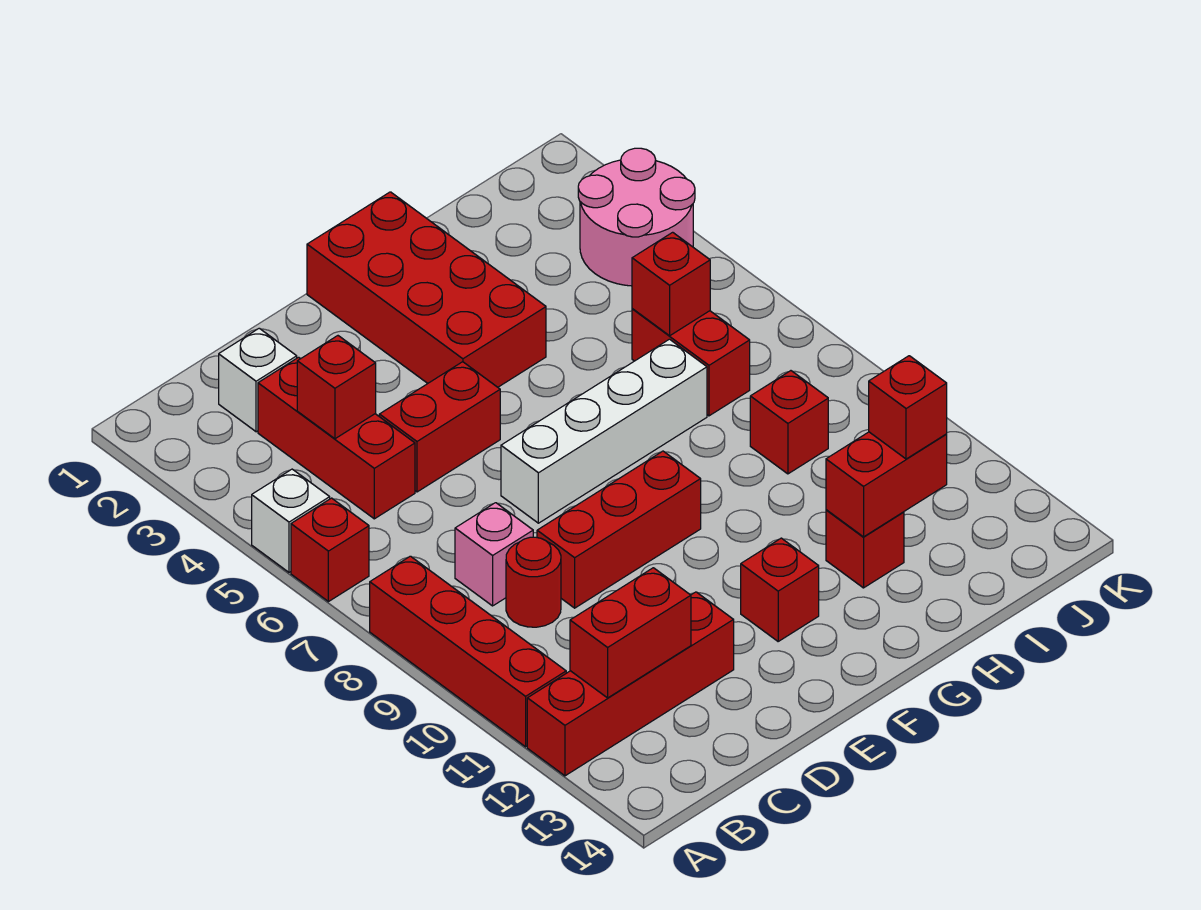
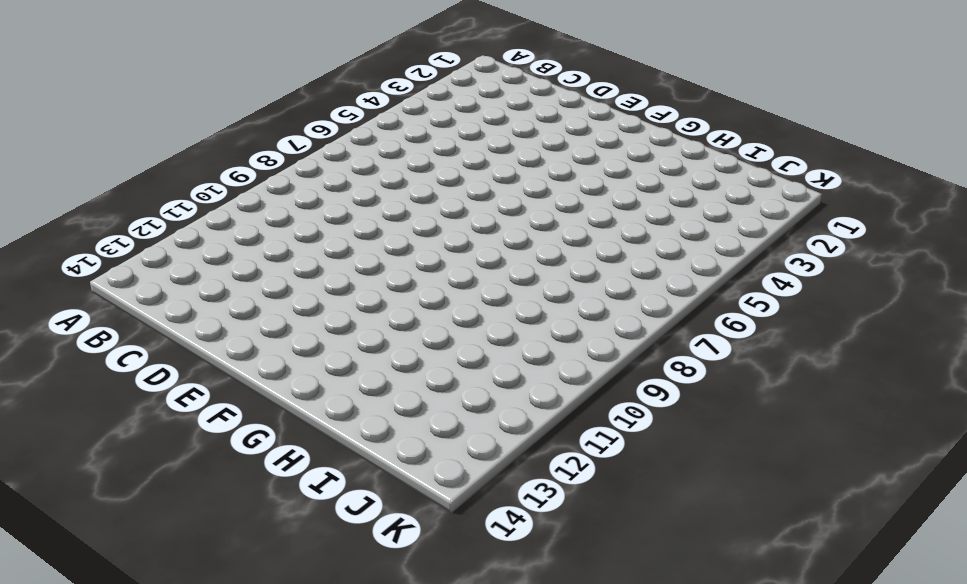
none -> white brick A5 level 1
none -> red brick A6 level 1
none -> red brick A8:A11 level 1

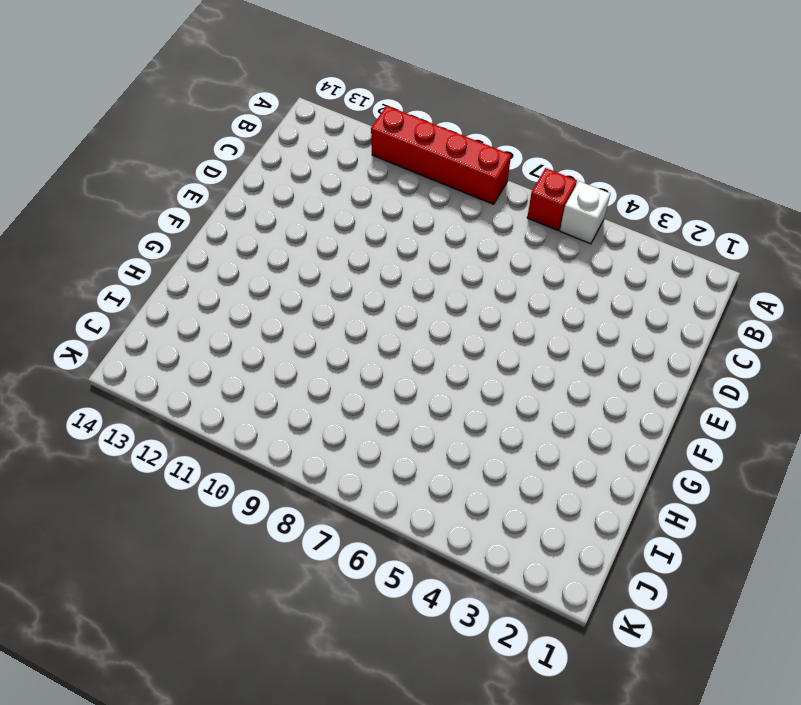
none -> red brick A12:D12 level 1
none -> white brick C2 level 1
none -> red brick C3:C5 level 1

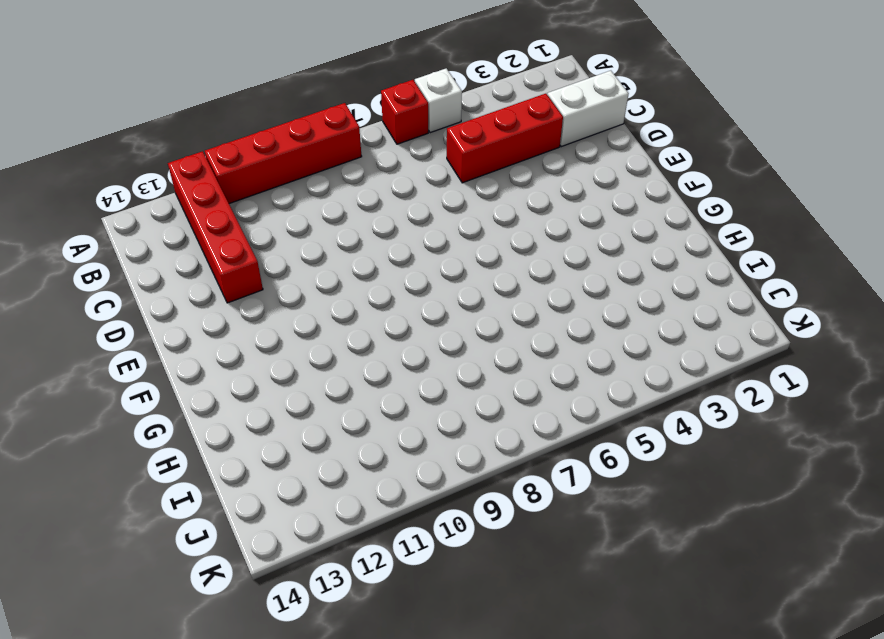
white brick C1:C2 level 1 -> white brick C2 level 1
none -> pink brick C8 level 1
none -> red round brick C9 level 1
none -> red brick D5:E5 level 1

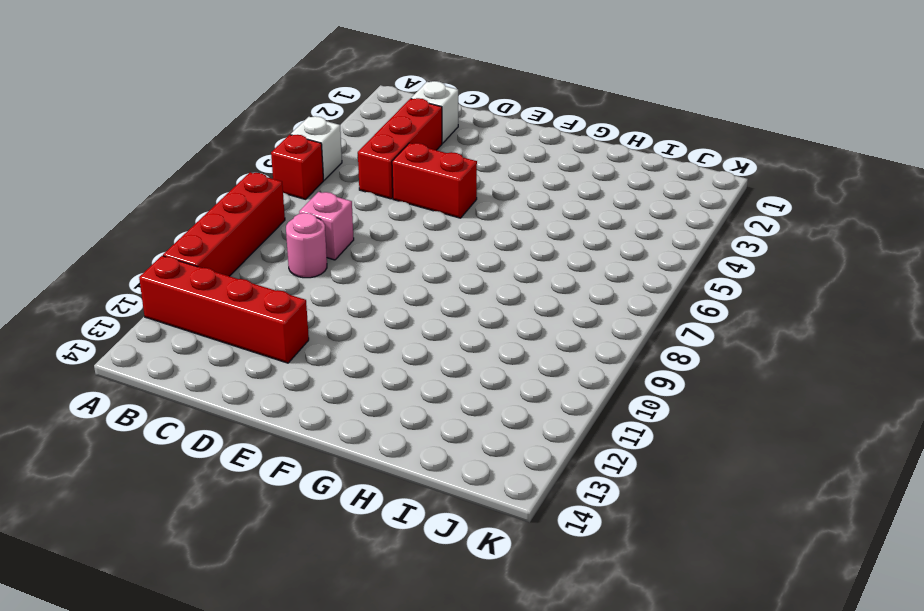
pink round brick C9 level 1 -> red round brick C9 level 1
none -> red brick D9:F9 level 1
none -> white brick E7:H7 level 1
none -> red brick F1:G4 level 1

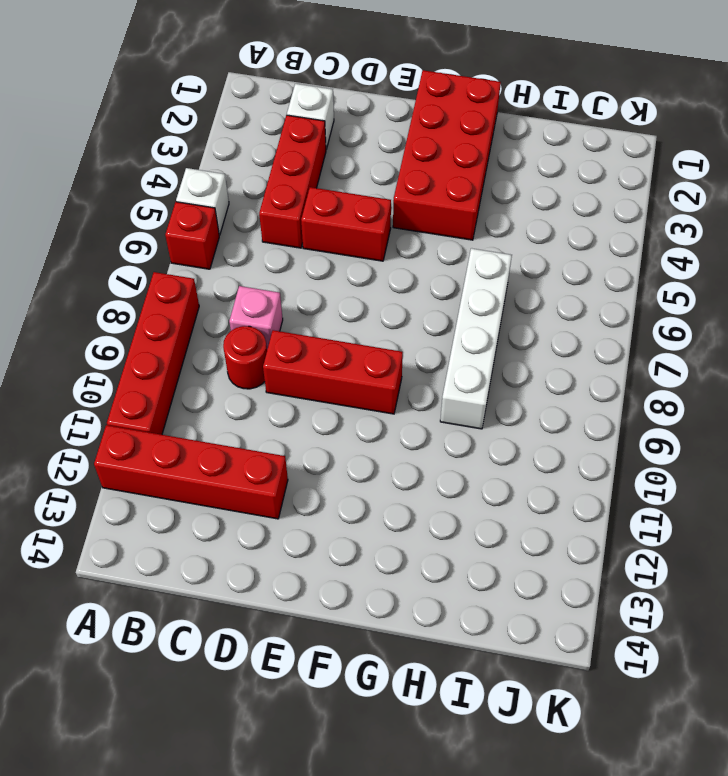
white brick H6:H9 level 1 -> white brick E7:H7 level 1
none -> red brick F12 level 1
none -> red brick H12 level 1
none -> red brick I6:I7 level 1

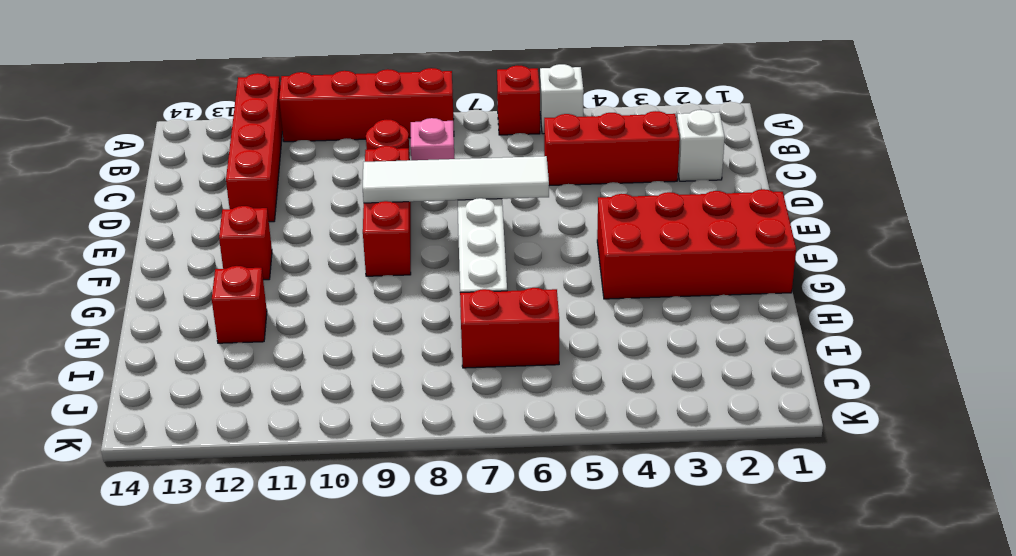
white tile E6:E9 level 2 -> none
none -> red brick D5:E5 level 1
none -> red brick I9 level 1
none -> pink round brick J3:K4 level 1

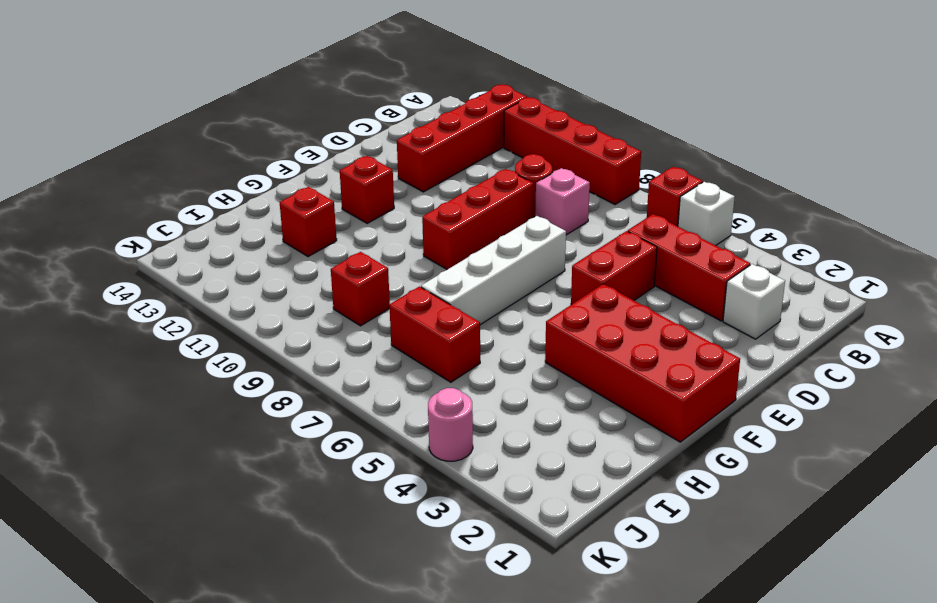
pink round brick K4 level 1 -> pink round brick J3:K4 level 1
none -> red brick B12:C12 level 2
none -> red brick C4 level 2
none -> red brick H12:I12 level 2

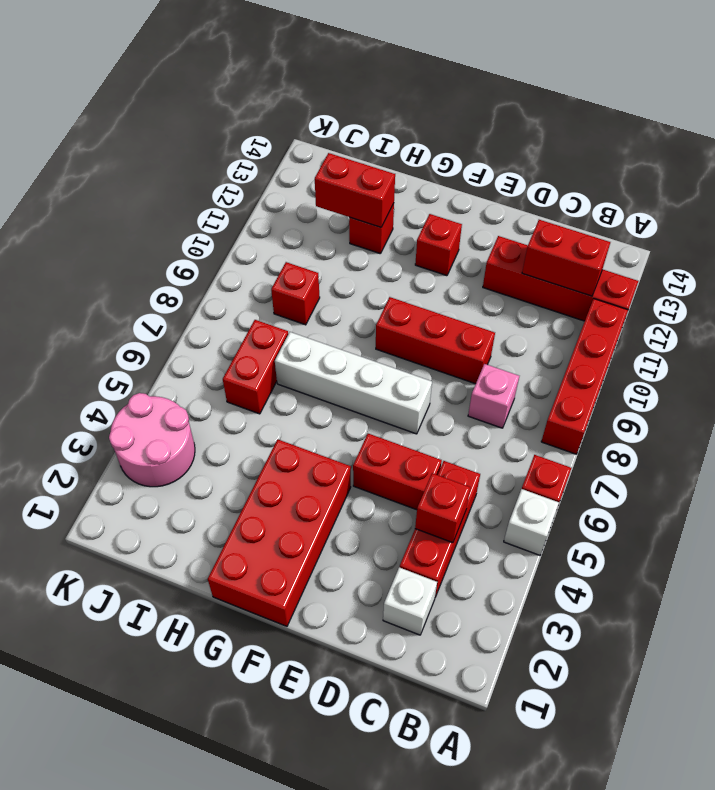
none -> red round brick C9 level 1
none -> red brick I6 level 2
none -> red brick I12 level 3

